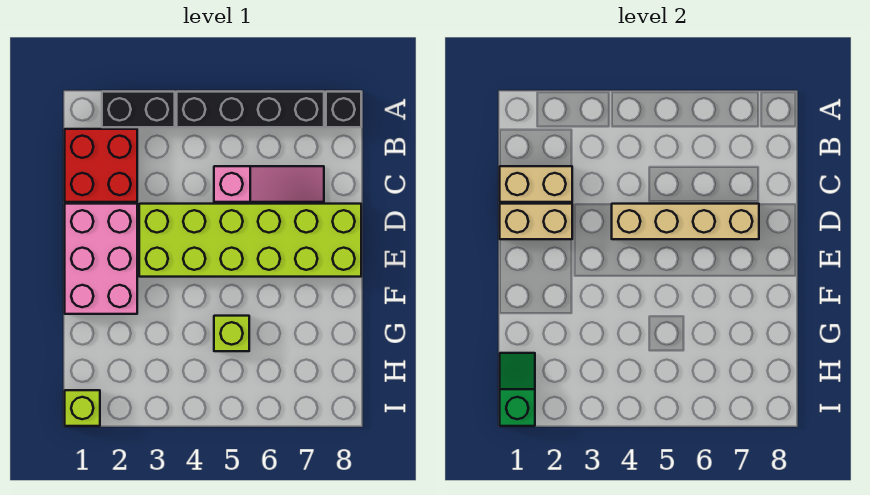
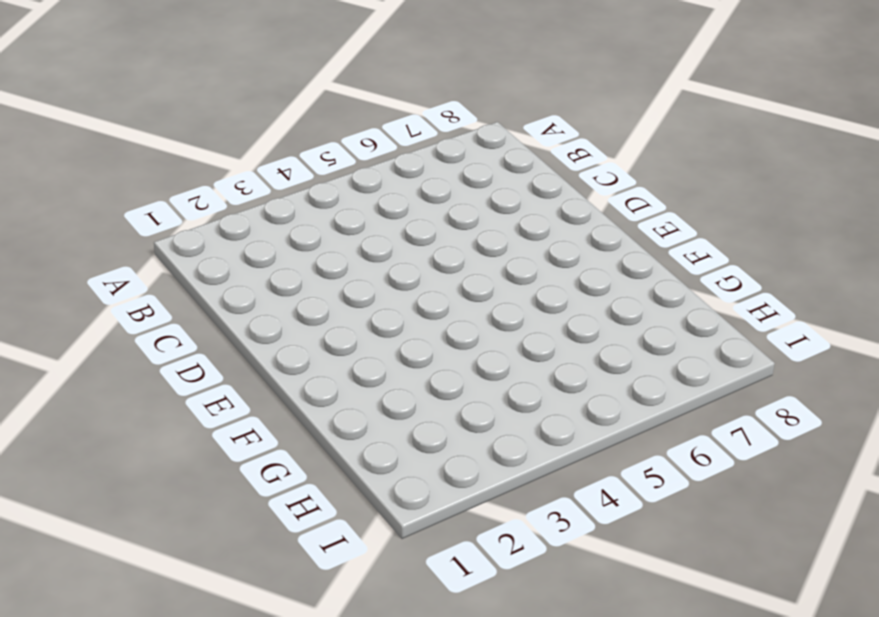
none -> black brick A2:A3 level 1
none -> black brick A4:A7 level 1
none -> black brick A8 level 1

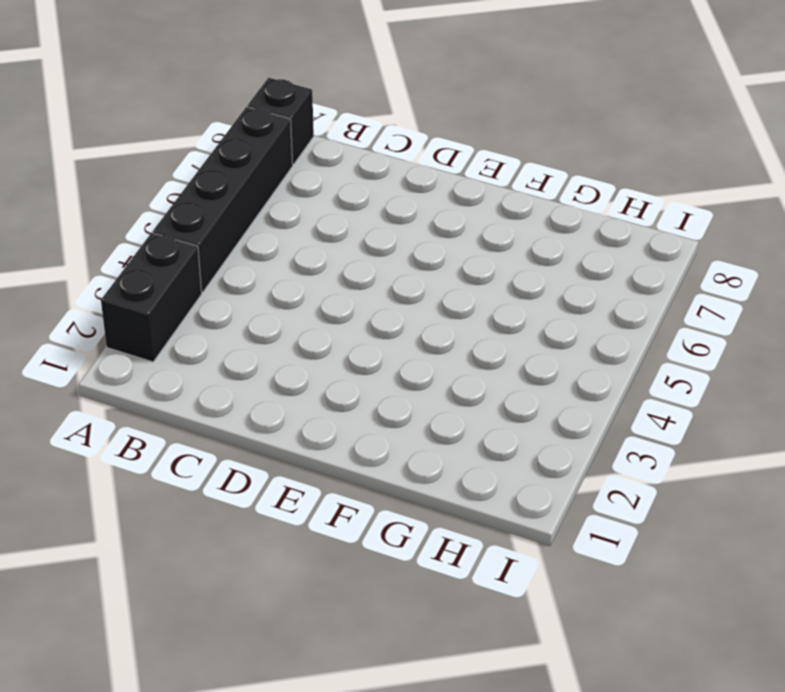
none -> red brick B1:C2 level 1
none -> pink slope C5:C7 level 1 top 5
none -> pink brick D1:F2 level 1

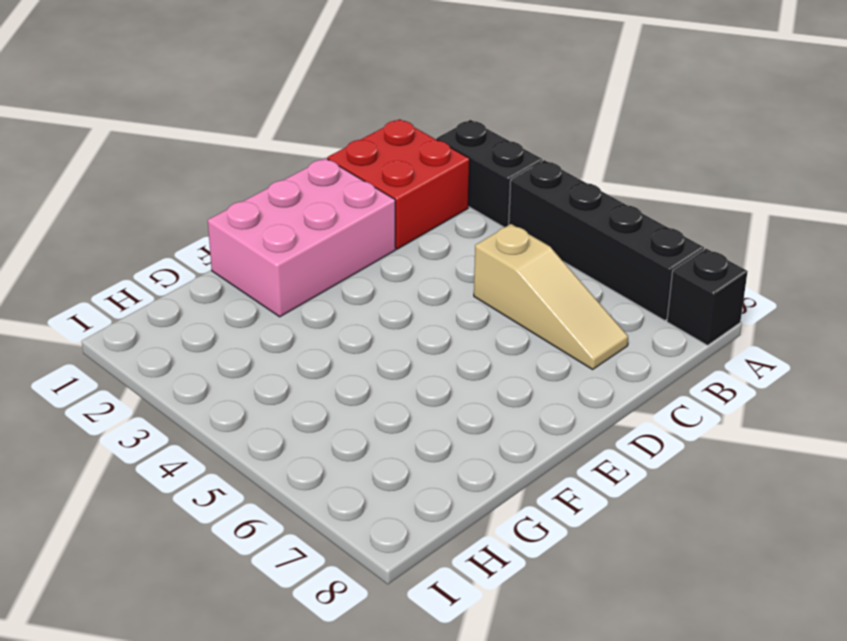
tan slope C5:C7 level 1 top 5 -> pink slope C5:C7 level 1 top 5
none -> lime brick D3:E8 level 1
none -> lime brick G5 level 1
none -> lime brick I1 level 1

